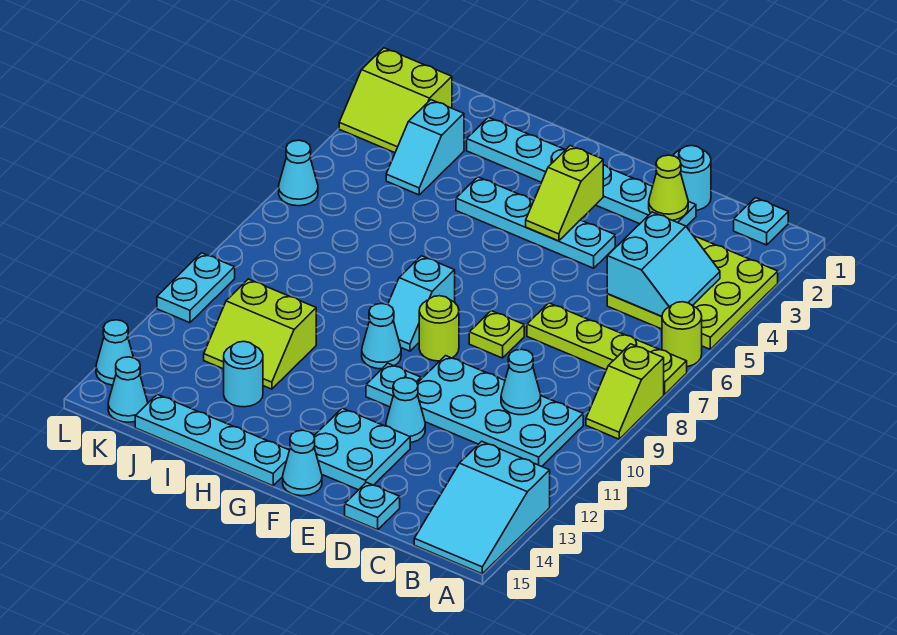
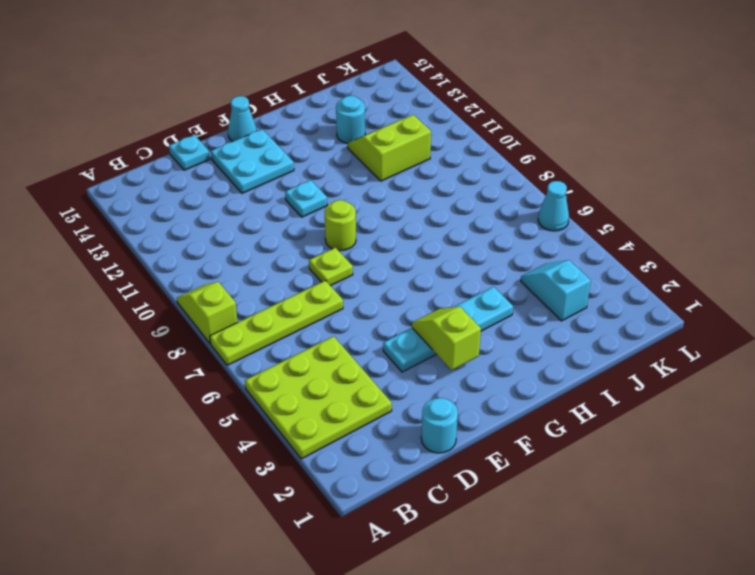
none -> lime round brick A6 level 1
none -> cyan slope A13:B15 level 1 top 13
none -> cyan plate B1 level 1
none -> cyan plate B10:E11 level 1

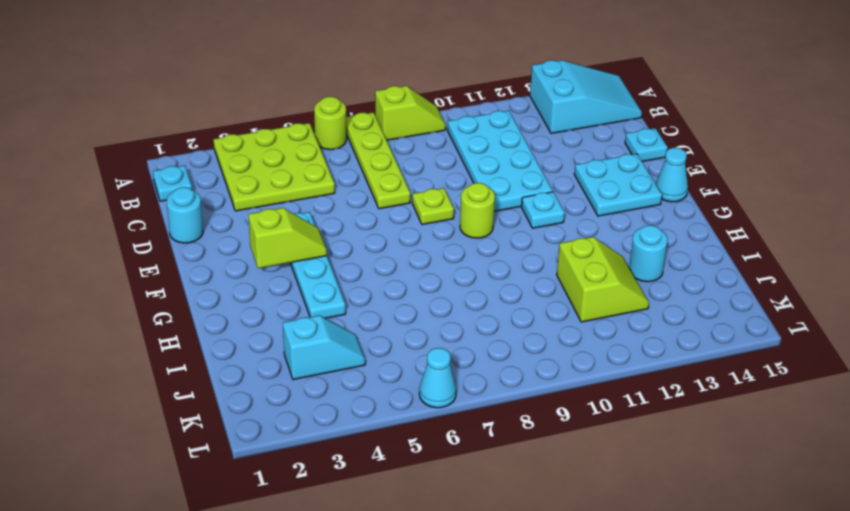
none -> cyan plate D2:I2 level 1
none -> cyan cone E12 level 1
none -> cyan slope G8:G9 level 1 top 8
none -> cyan cone G10 level 1

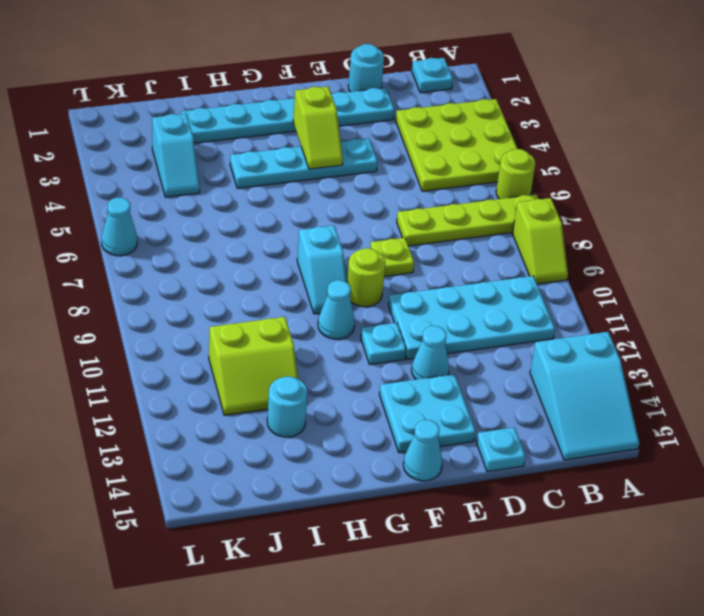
none -> cyan plate G15:J15 level 1
none -> lime slope K2:L3 level 1 top 2
none -> cyan cone K15 level 1
none -> cyan plate L10:L11 level 1

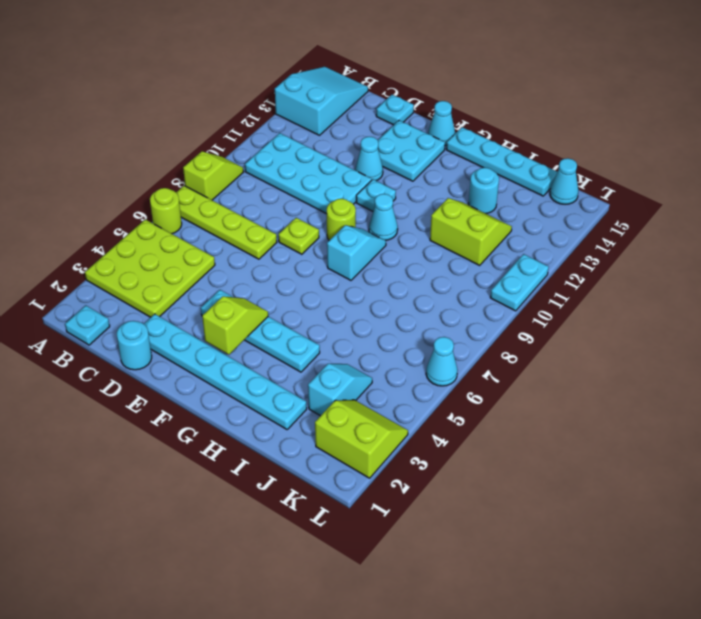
none -> cyan cone L14 level 1
none -> cyan slope B4:C5 level 2 top C
none -> cyan cone C10 level 2
none -> lime cone D2 level 2

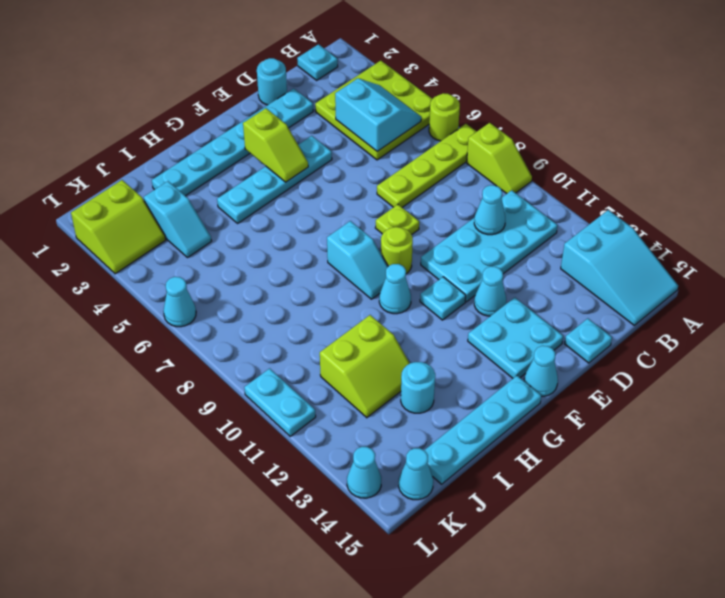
none -> lime cone D2 level 2

